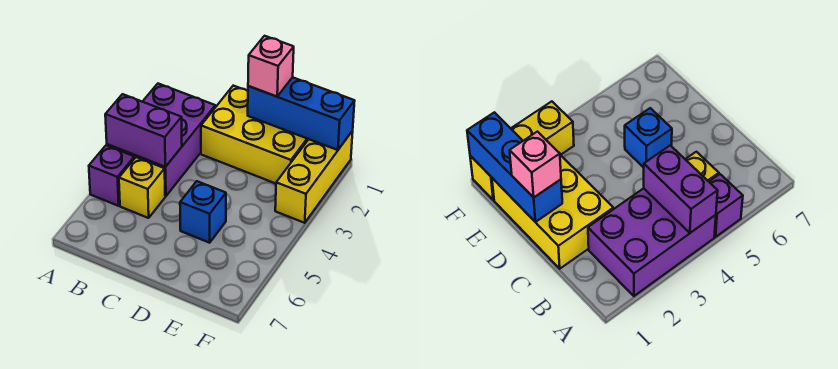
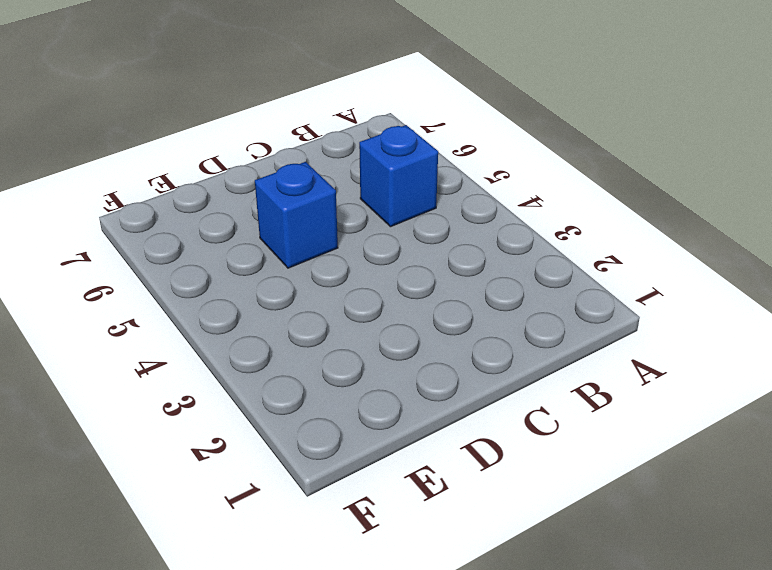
blue brick B5 level 1 -> yellow brick B5 level 1
none -> purple brick A2:B4 level 1
none -> purple brick A5 level 1

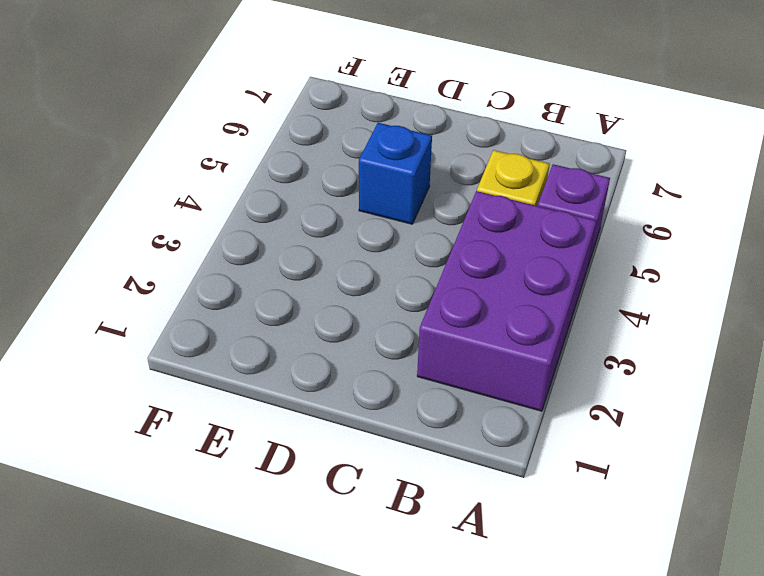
none -> yellow brick C1:E2 level 1
none -> yellow brick F1:F3 level 1

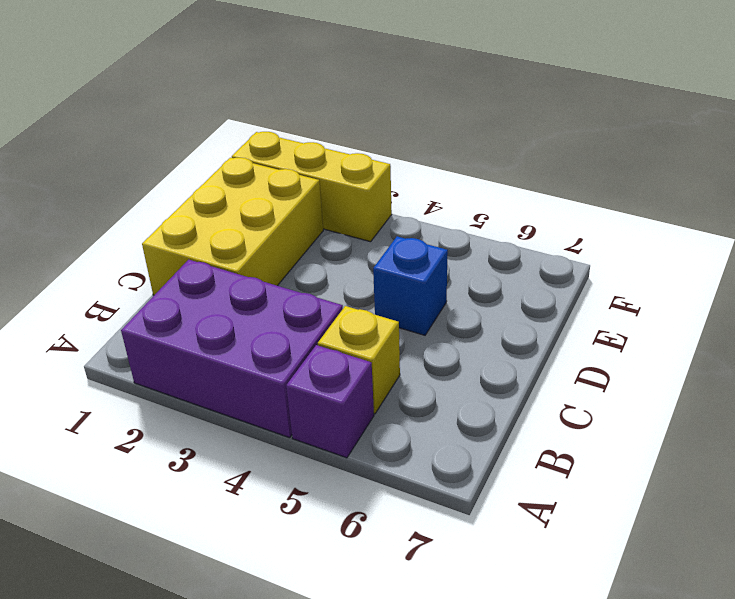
none -> purple brick A4:B4 level 2
none -> blue brick D1:F1 level 2

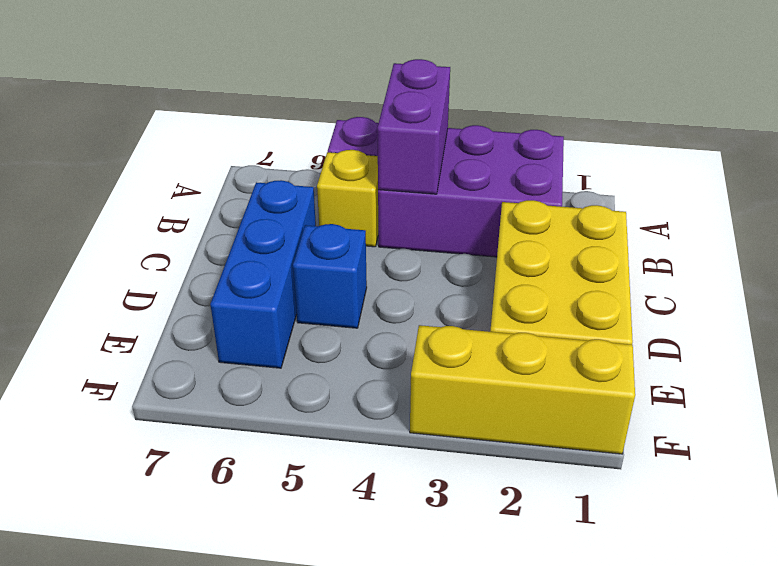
blue brick C6:E6 level 1 -> blue brick D1:F1 level 2
none -> pink brick D1 level 3

